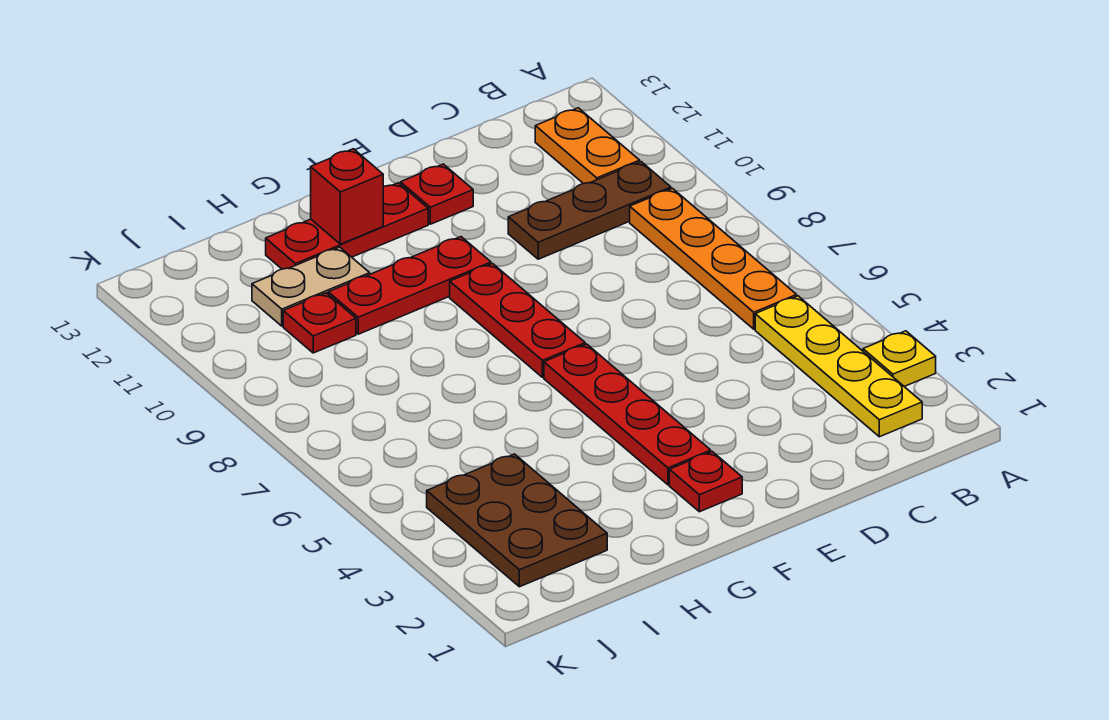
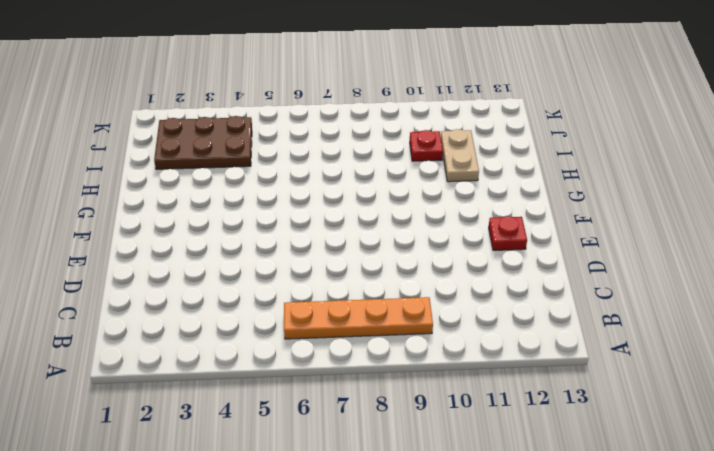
none -> yellow plate A3 level 1
none -> yellow plate B2:B5 level 1
none -> brown plate B10:D10 level 1

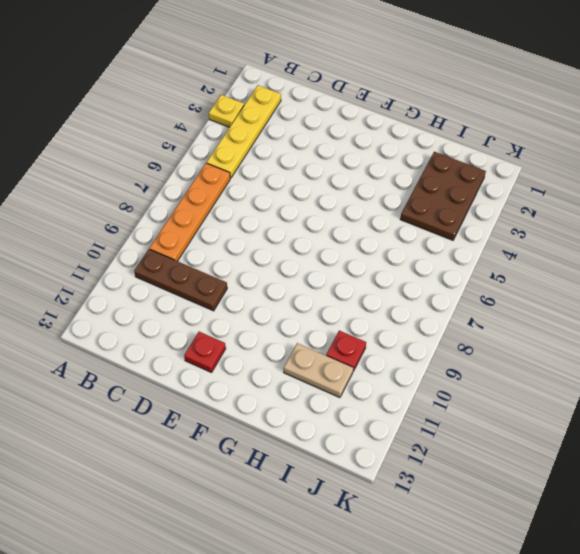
none -> orange plate B11:B12 level 1
none -> red plate F2 level 1
none -> red plate F3:F6 level 1

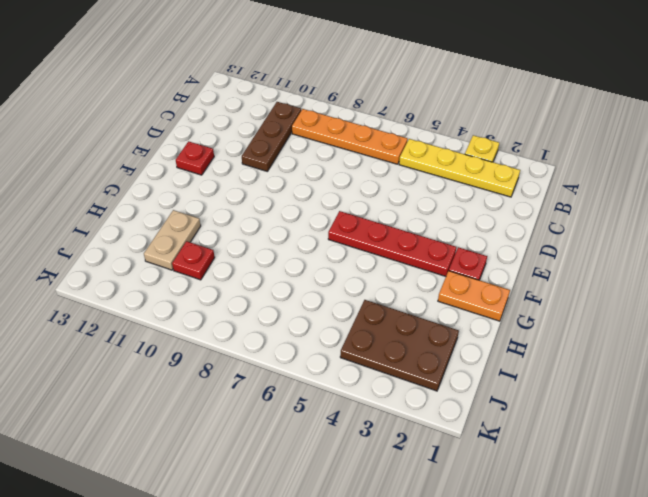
orange plate G1:G2 level 1 -> orange plate B11:B12 level 1
none -> red plate F7:F9 level 1
none -> red plate F10:H10 level 1
none -> red plate F12:H12 level 1

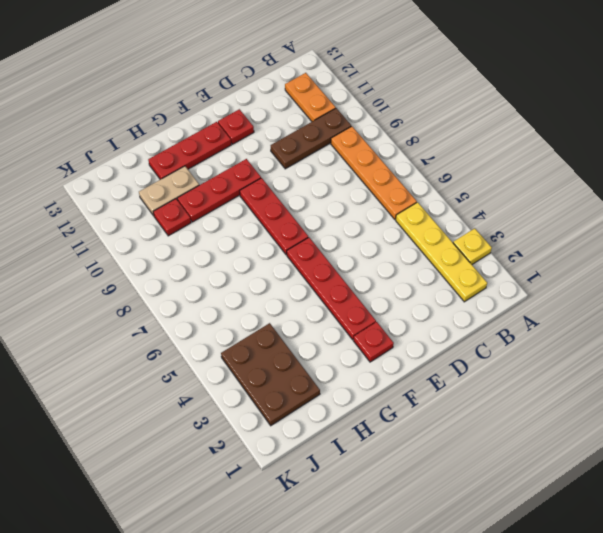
none -> red brick G12 level 2

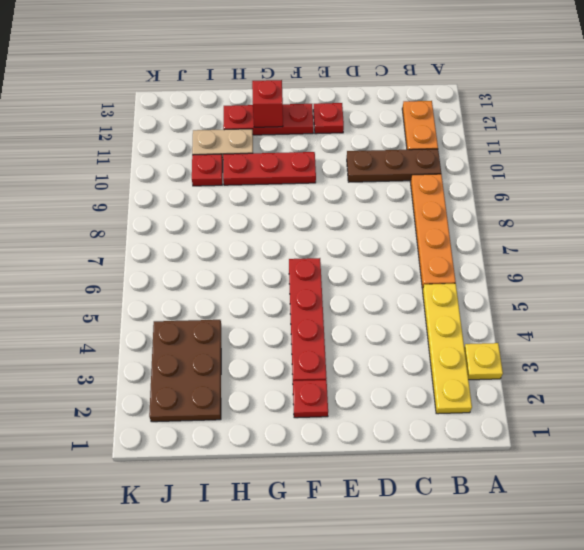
none -> red plate F7:F9 level 1

